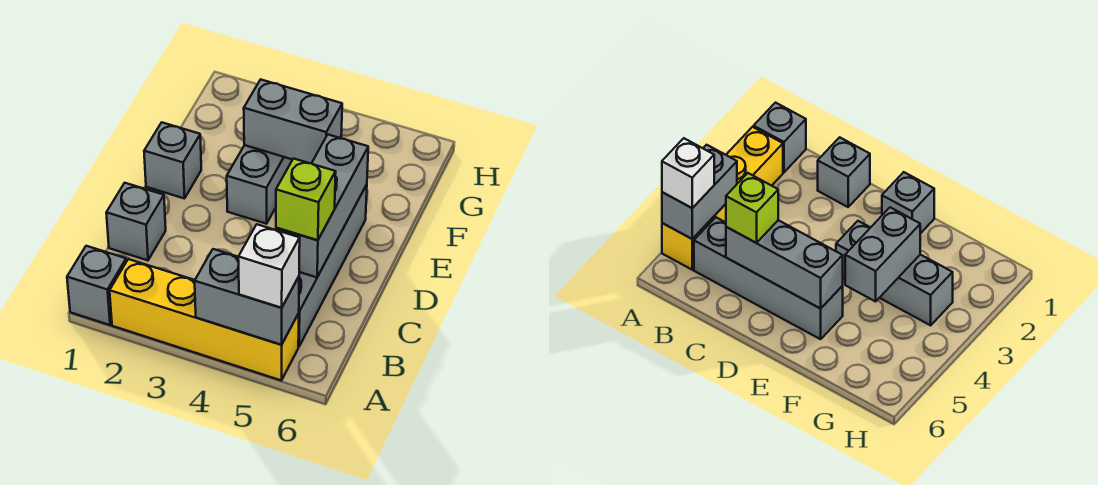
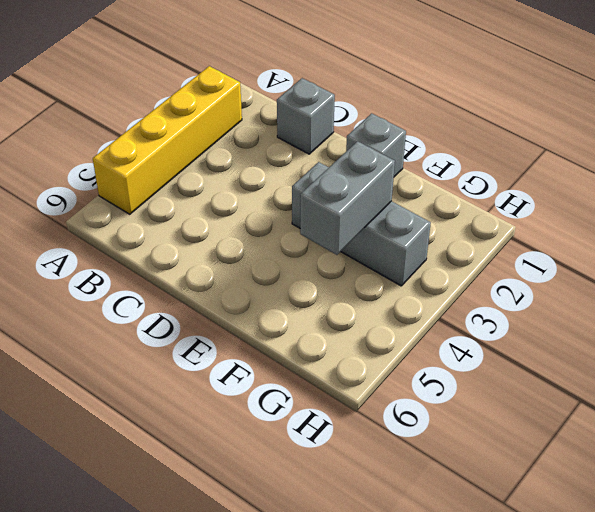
none -> grey brick A1 level 1
none -> grey brick B5:E5 level 1

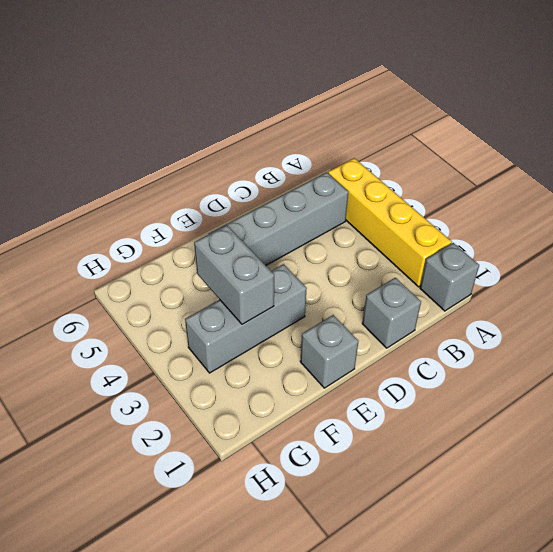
none -> grey brick A4:A5 level 2
none -> grey brick C5:E5 level 2

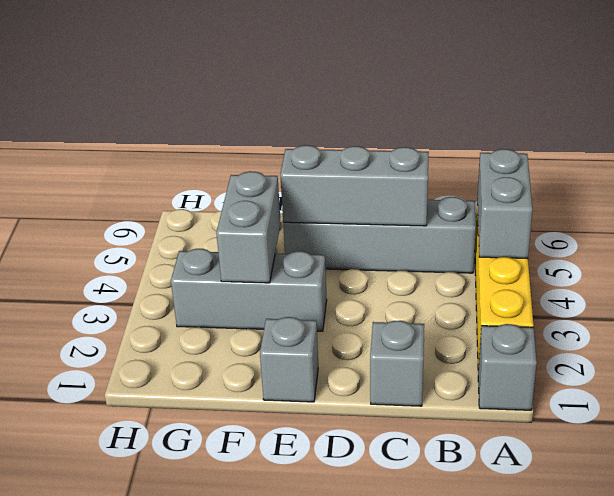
none -> white brick A5 level 3
none -> lime brick C5 level 3

